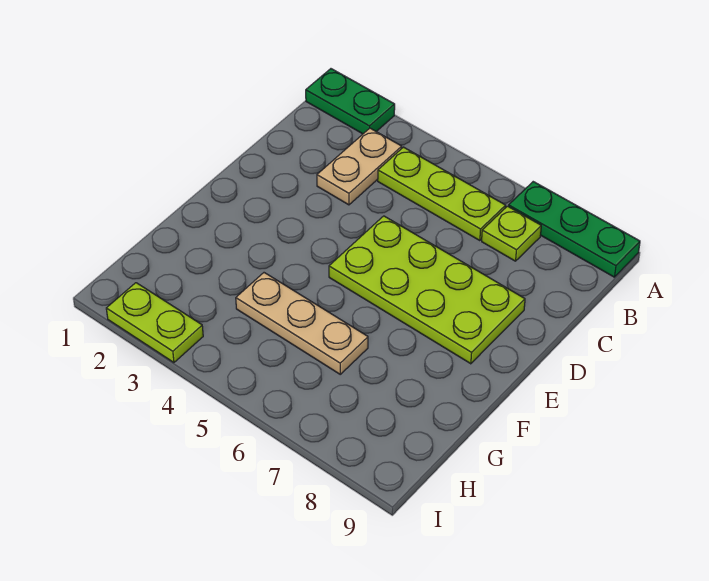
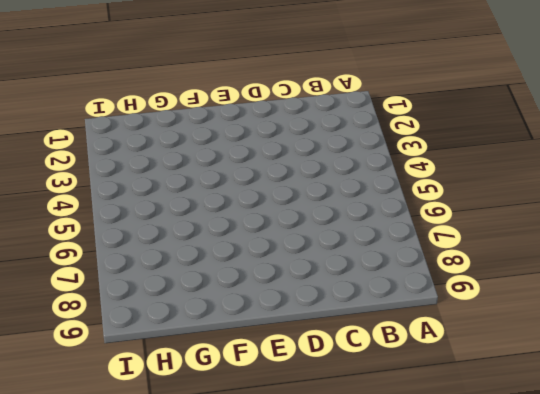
none -> green plate A1:A2 level 1
none -> green plate A7:A9 level 1

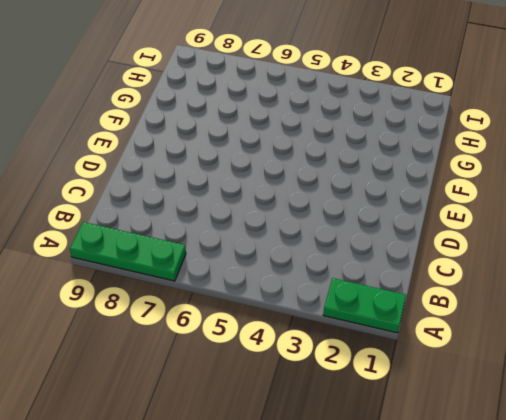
none -> tan plate B3:C3 level 1
none -> lime plate B4:B6 level 1

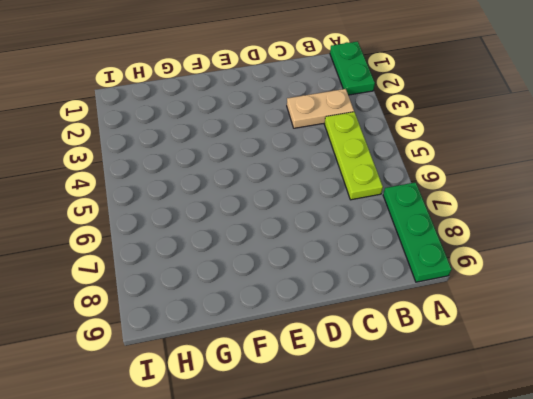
none -> lime plate B7 level 1
none -> lime plate D5:E8 level 1

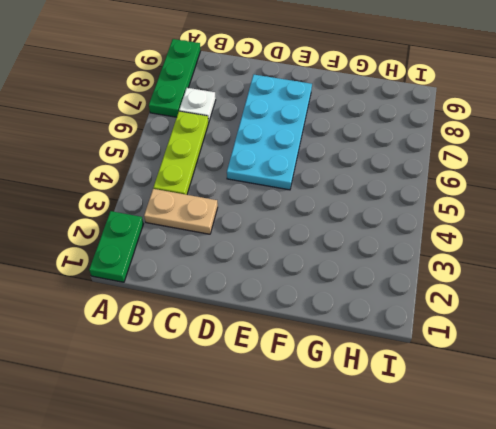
white plate B7 level 1 -> lime plate B7 level 1
cyan plate D5:E8 level 1 -> lime plate D5:E8 level 1
none -> tan plate G4:G6 level 1
none -> lime plate I2:I3 level 1

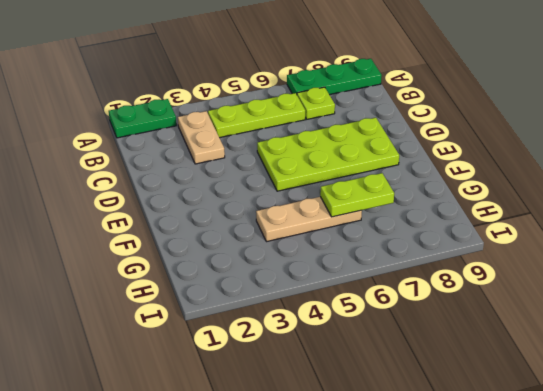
lime plate G6:G7 level 2 -> lime plate I2:I3 level 1

